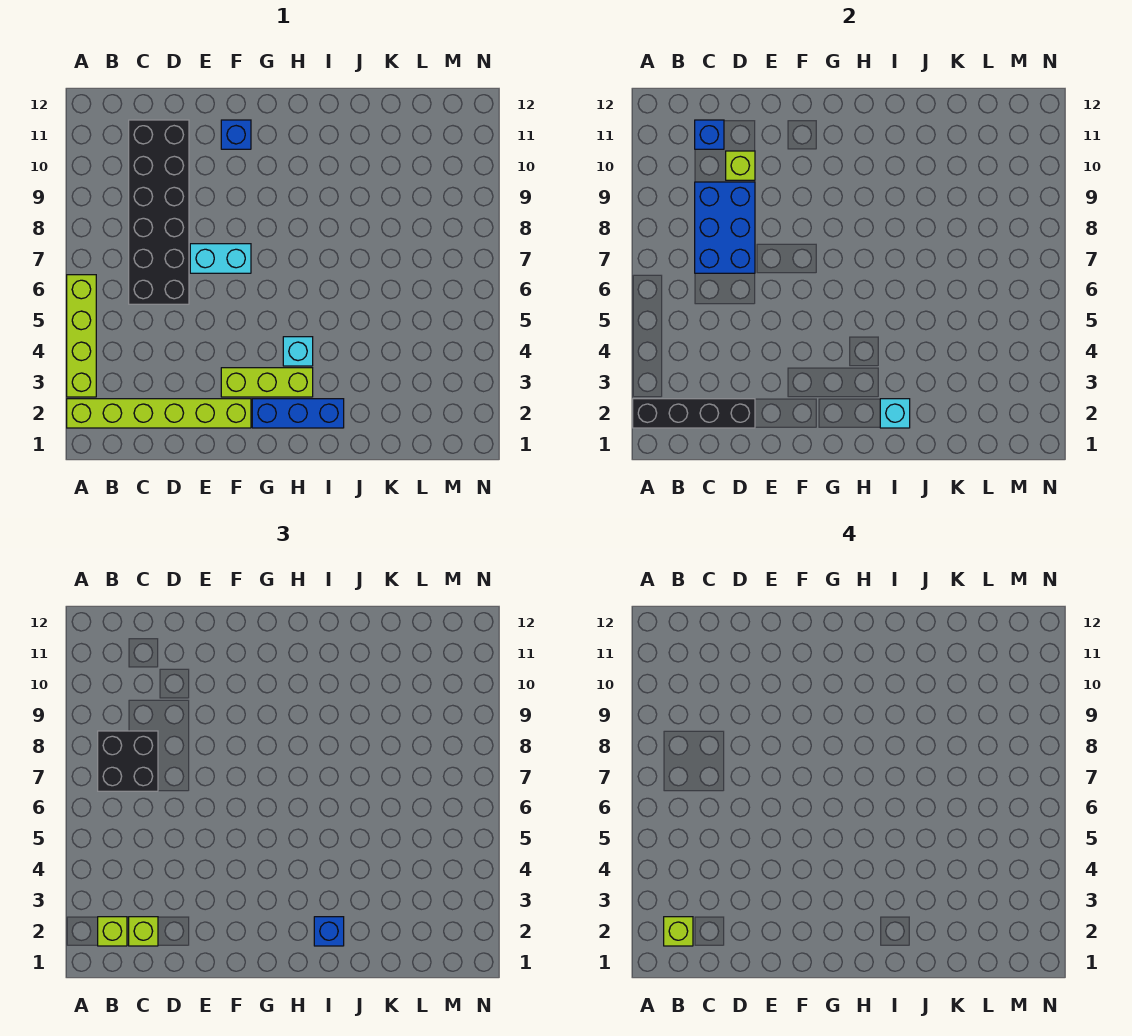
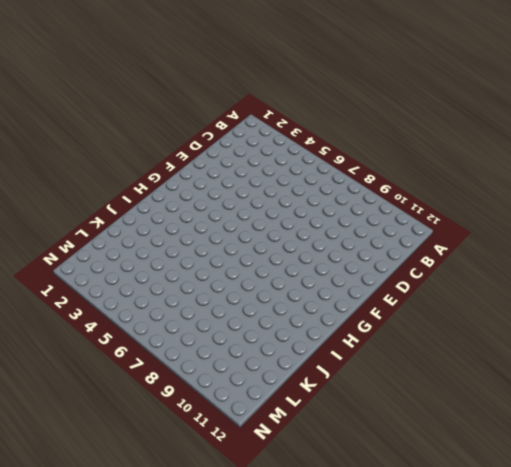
none -> lime brick A2:F2 level 1
none -> lime brick A3:A6 level 1
none -> black brick C6:D11 level 1

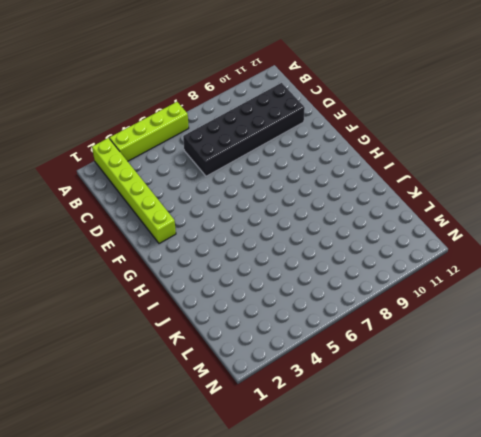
none -> cyan brick E7:F7 level 1
none -> lime brick F3:H3 level 1
none -> blue brick F11 level 1

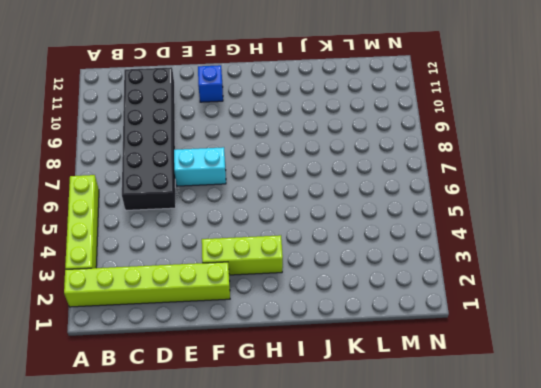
none -> blue brick G2:I2 level 1
none -> cyan brick H4 level 1
none -> black brick A2:D2 level 2

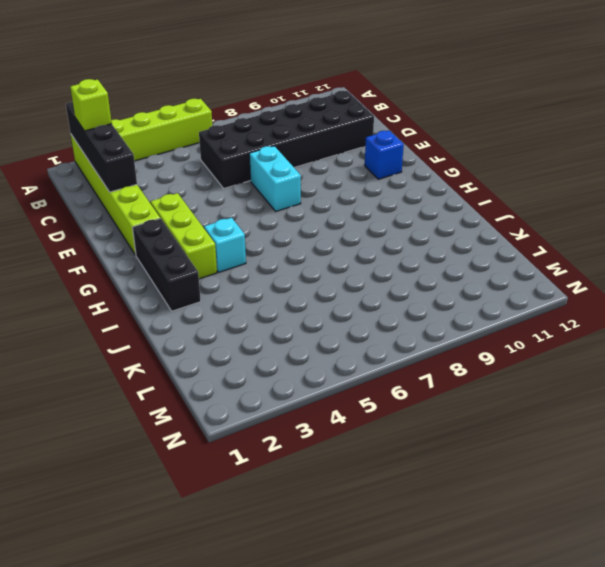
black brick G2:I2 level 1 -> blue brick G2:I2 level 1
none -> blue brick C7:D9 level 2
none -> blue brick C11 level 2
none -> lime brick D10 level 2

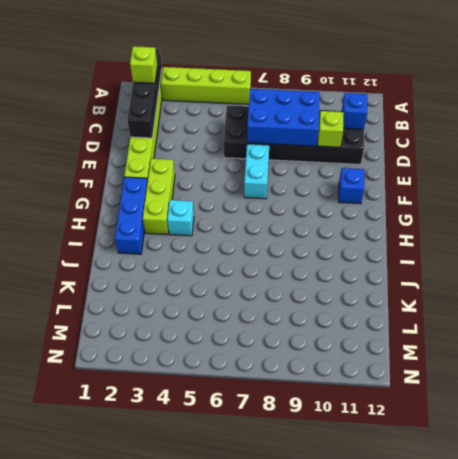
none -> cyan brick I2 level 2
none -> black brick B7:C8 level 3
none -> lime brick C2 level 3

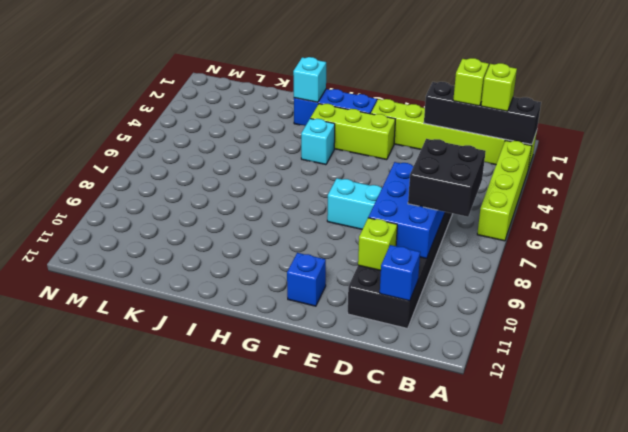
none -> blue brick I2 level 3
none -> lime brick B2 level 4

